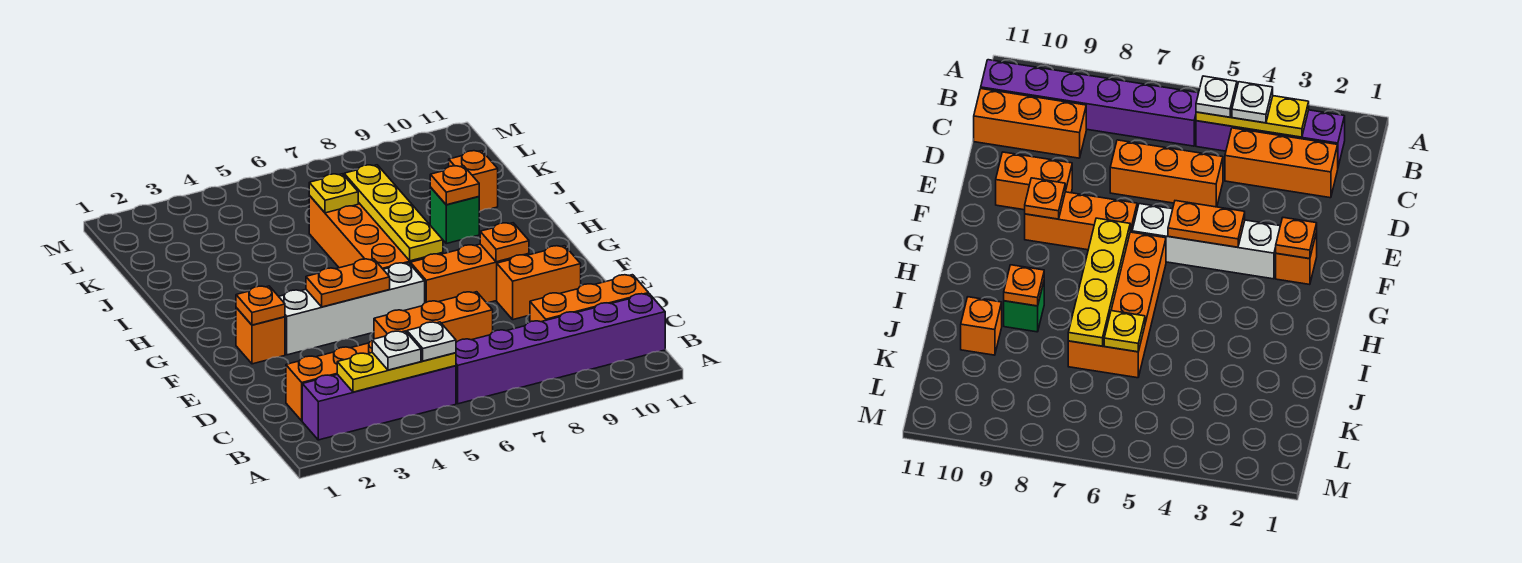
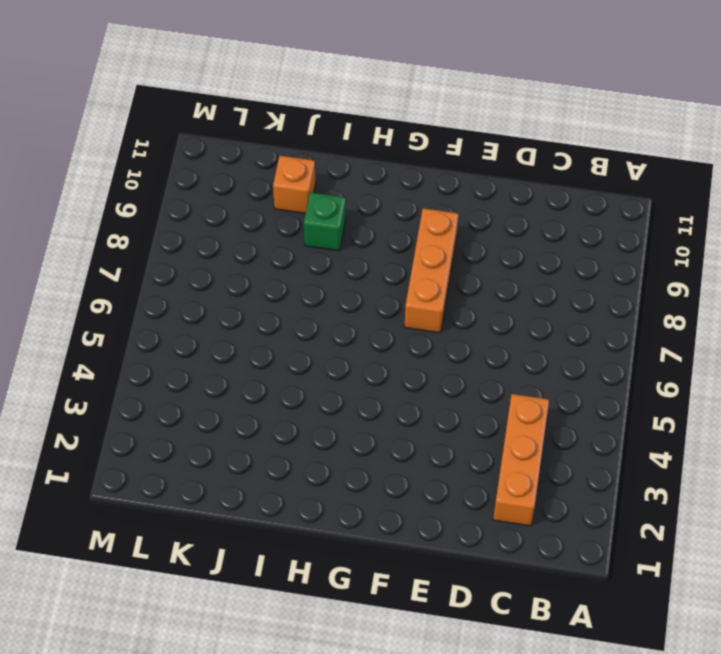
none -> purple brick B2:B5 level 1
none -> purple brick B6:B11 level 1
none -> orange brick C9:C11 level 1

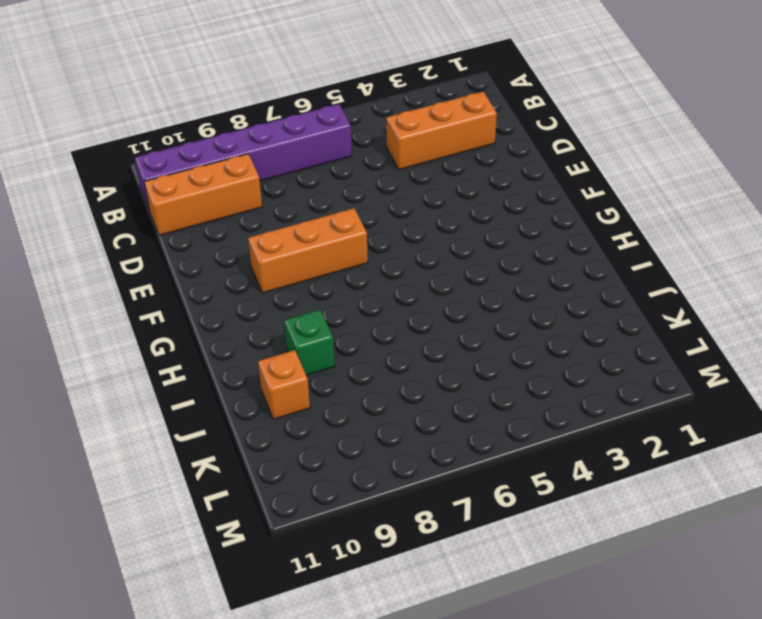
none -> purple brick B2:B5 level 1
none -> orange brick D5:D7 level 1
none -> orange brick E9:E10 level 1

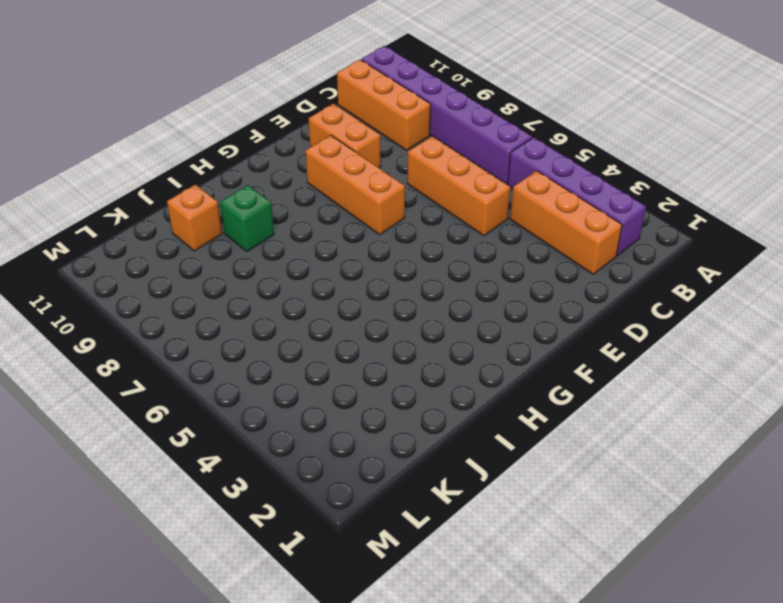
none -> orange brick F2 level 1
none -> white brick F3:F6 level 1
none -> orange brick G6:J7 level 1

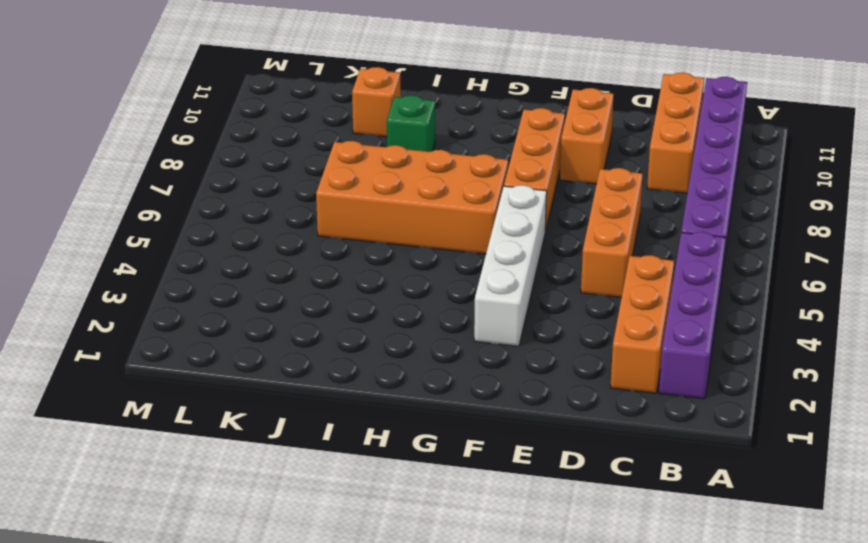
none -> orange brick F2 level 1
none -> yellow plate B3:B5 level 2
none -> orange plate F2 level 2

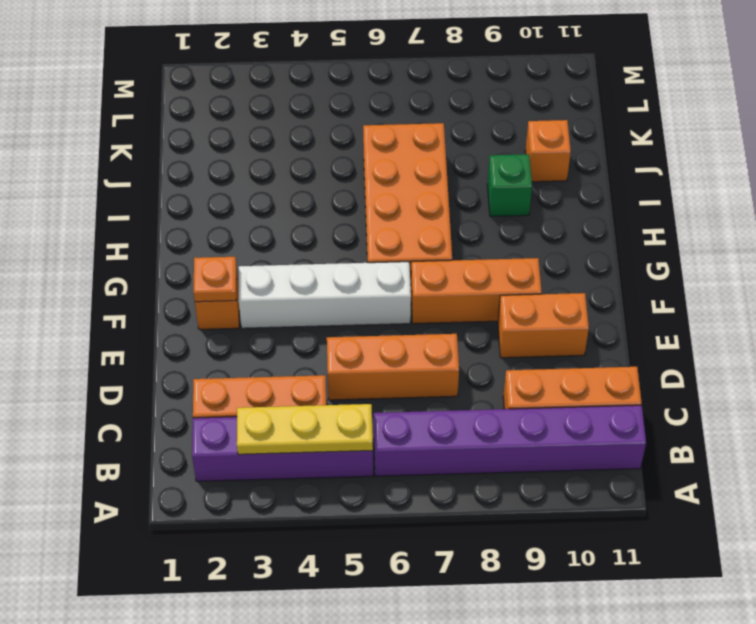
none -> orange plate F4:F5 level 2
none -> orange plate F9 level 2
none -> yellow plate G7:J7 level 2

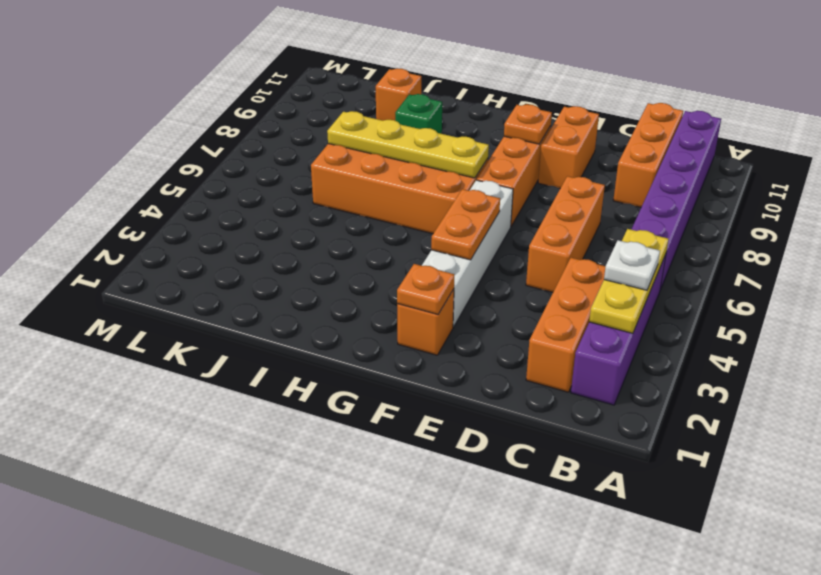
none -> orange plate I9 level 2
none -> yellow plate J6 level 2
none -> white plate B5 level 3

